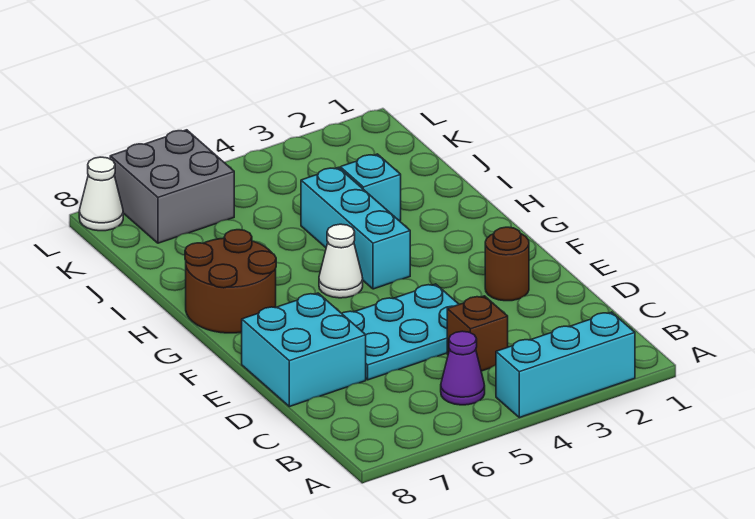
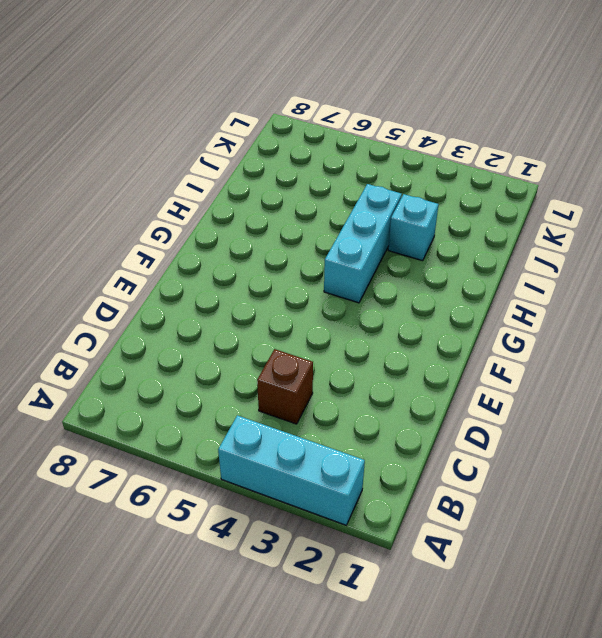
none -> purple cone B5 level 1
none -> cyan plate D4:E6 level 1
none -> cyan brick D7:E8 level 1

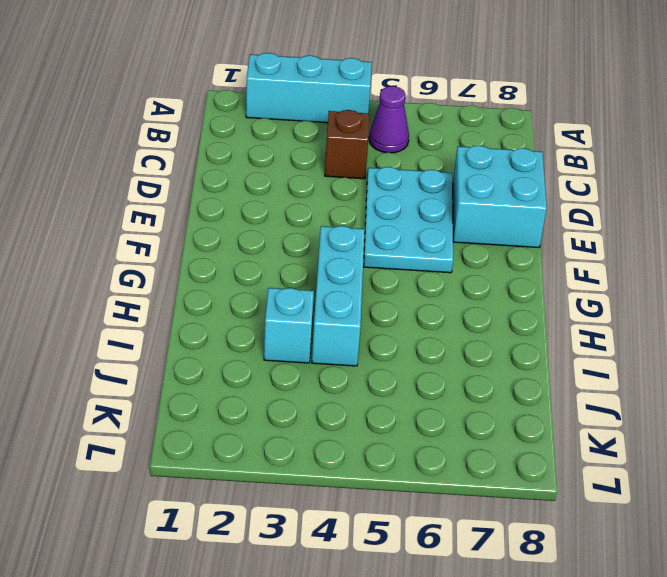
cyan plate D5:F6 level 1 -> cyan plate D4:E6 level 1
none -> brown round brick E2 level 1
none -> white cone G5 level 1
none -> brown round brick G7:H8 level 1

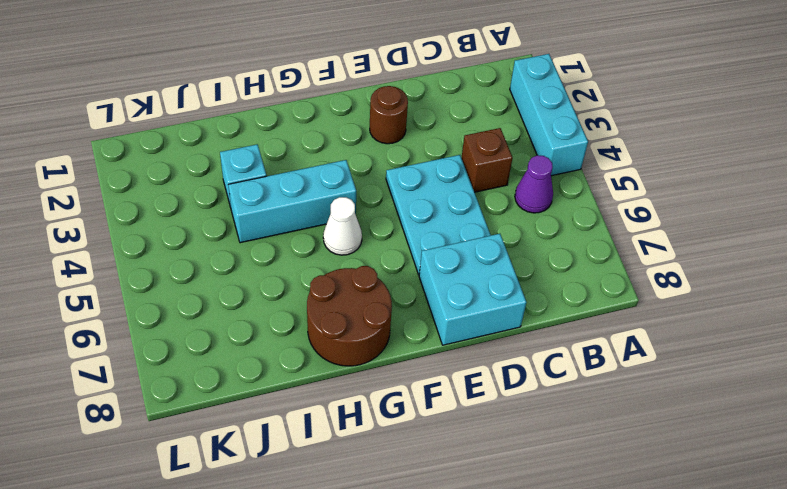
none -> grey brick K6:L7 level 1
none -> white cone L8 level 1

